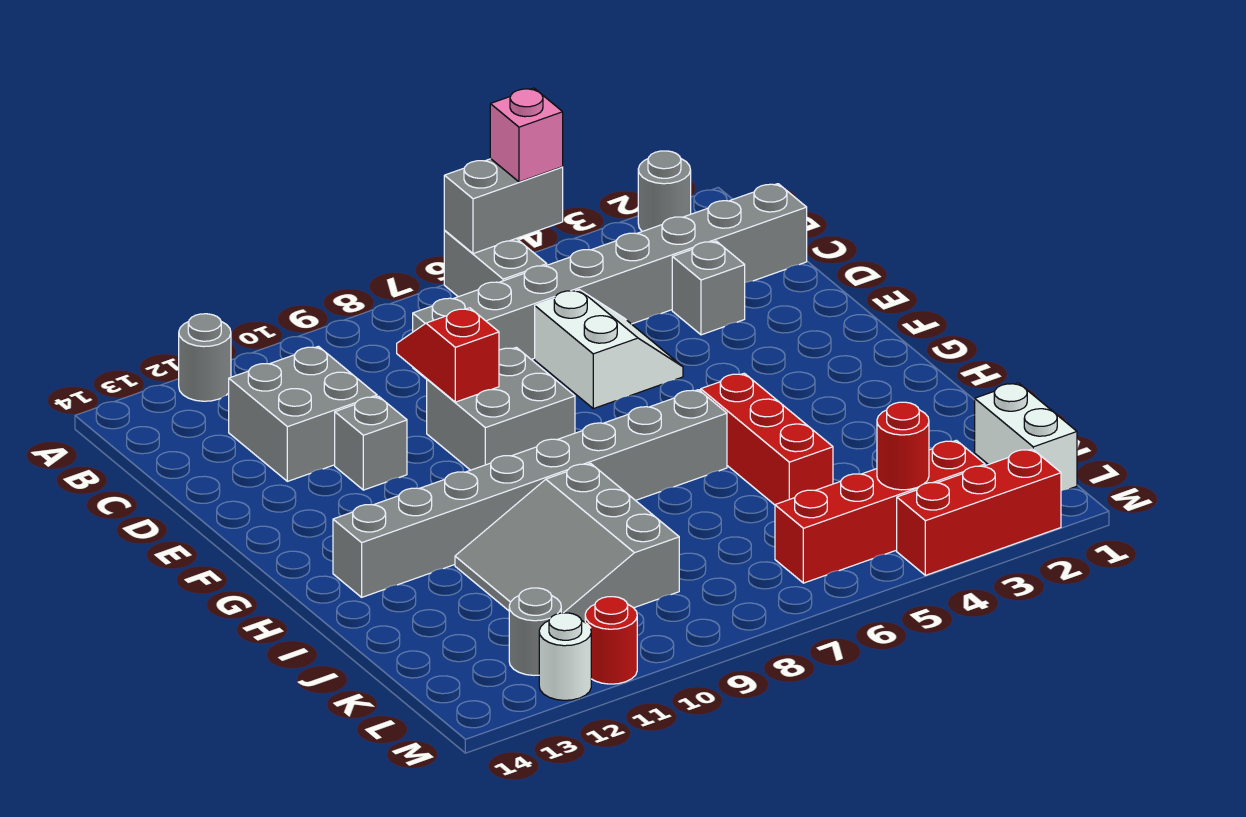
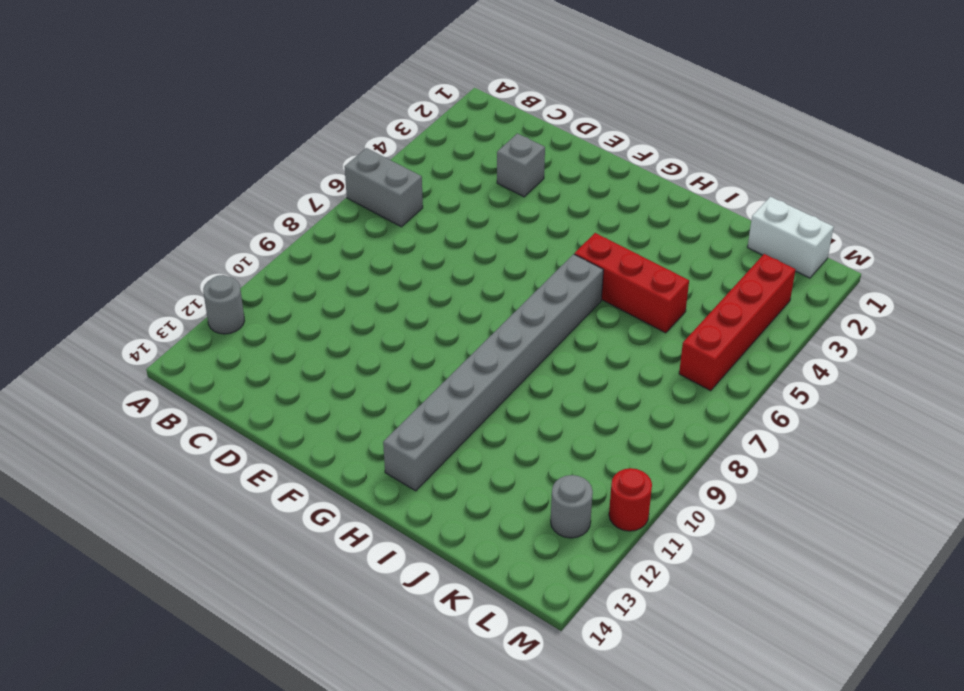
none -> grey round brick A2 level 1
none -> grey brick C1:C8 level 1
none -> grey brick C11:D12 level 1

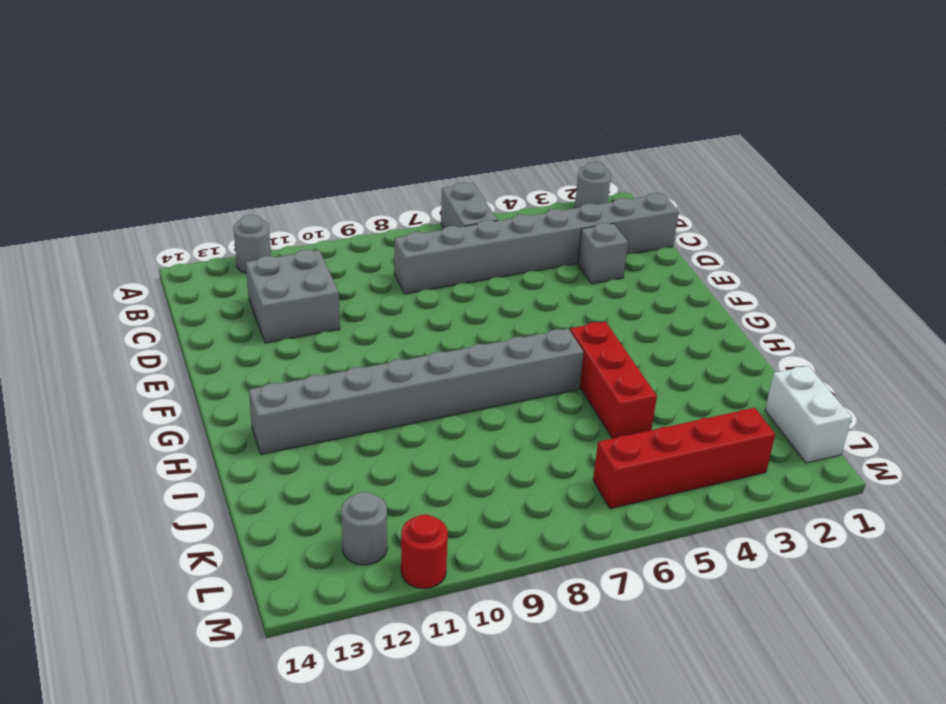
none -> white slope D5:E6 level 1 top 6
none -> grey brick E8:F9 level 1
none -> grey brick E11 level 1

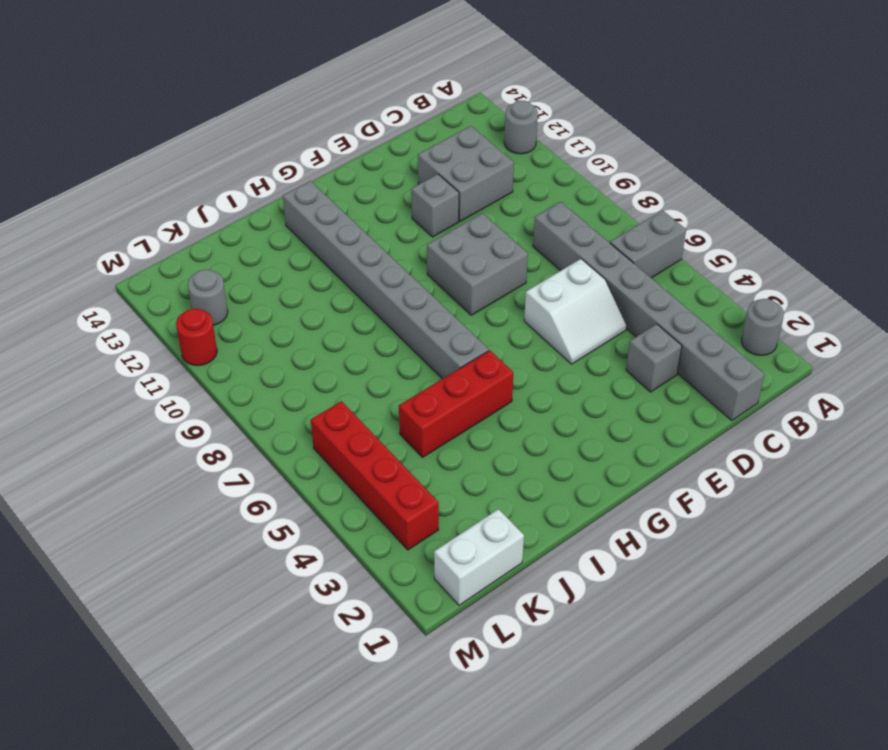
none -> grey slope I9:K11 level 1 top 9
none -> red brick M2:M4 level 1
none -> white round brick M12 level 1

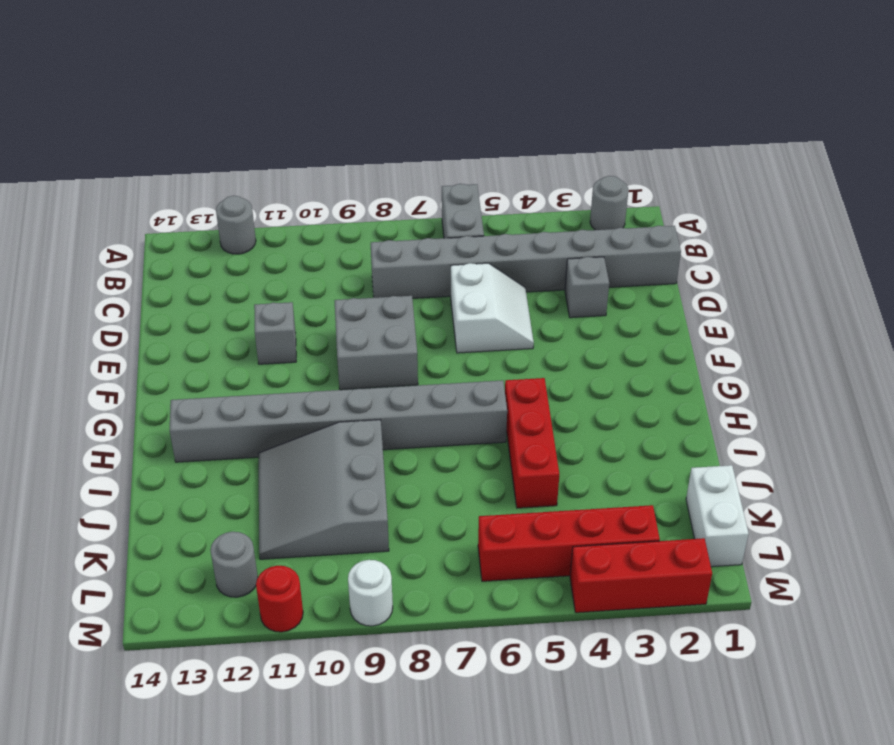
white round brick M9 level 1 -> white round brick M12 level 1
none -> grey brick C11:D12 level 1
none -> grey brick A5:A6 level 2
none -> red slope D9:E9 level 2 top E

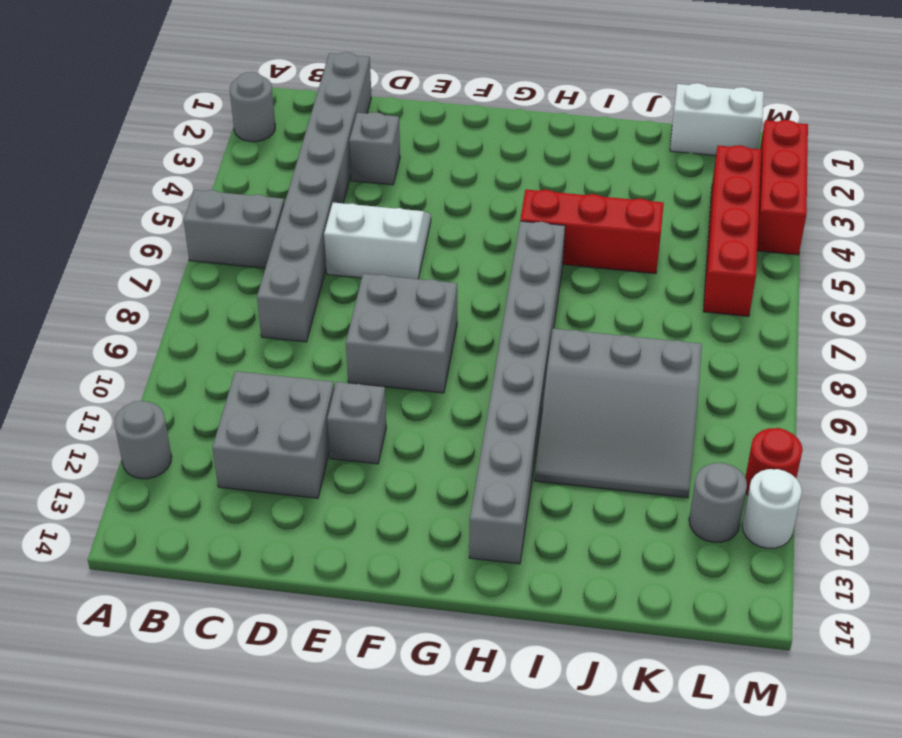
none -> grey brick A5:A6 level 2
none -> red slope D9:E9 level 2 top E
none -> red round brick L4 level 2

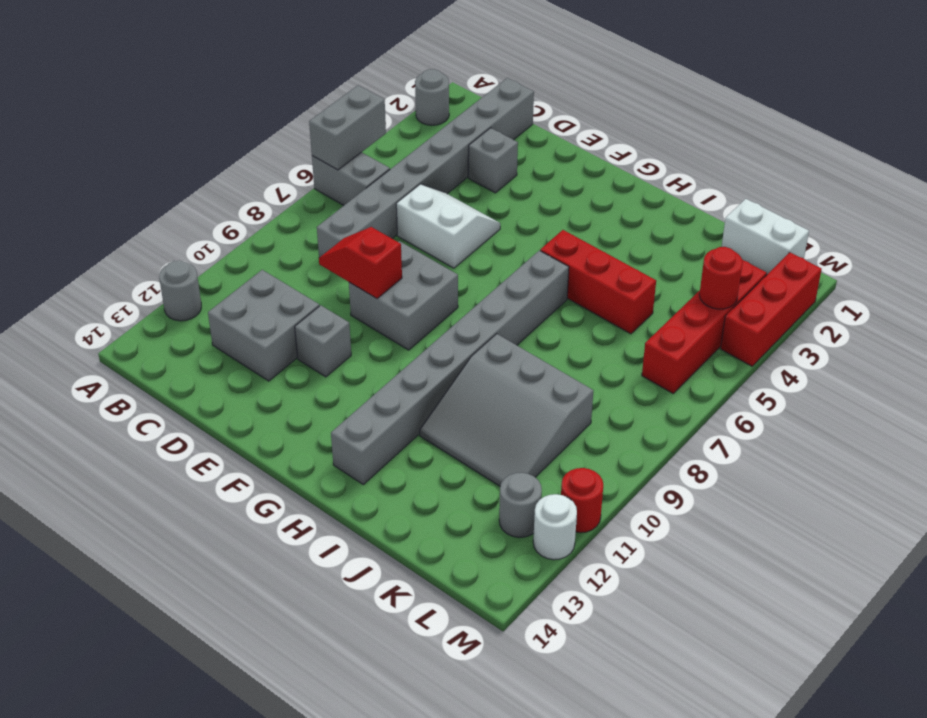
none -> pink brick A5 level 3

